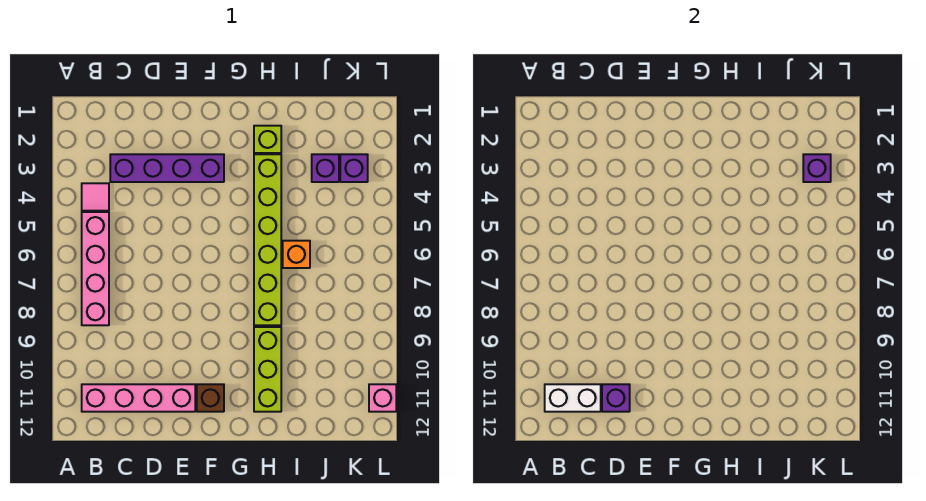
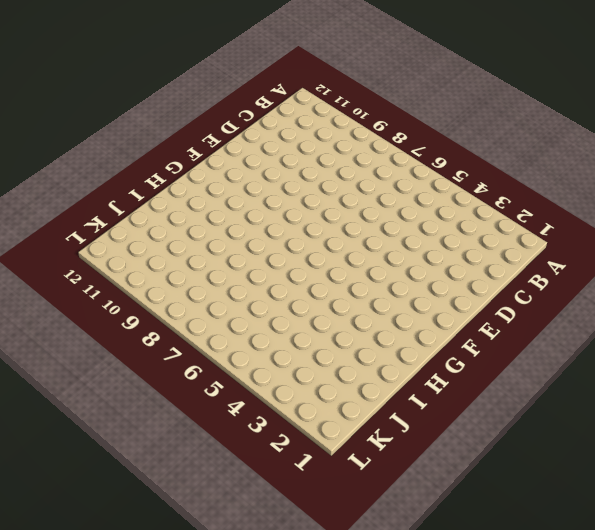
none -> pink tile B4 level 1
none -> pink brick B5:B8 level 1
none -> pink brick B11:E11 level 1

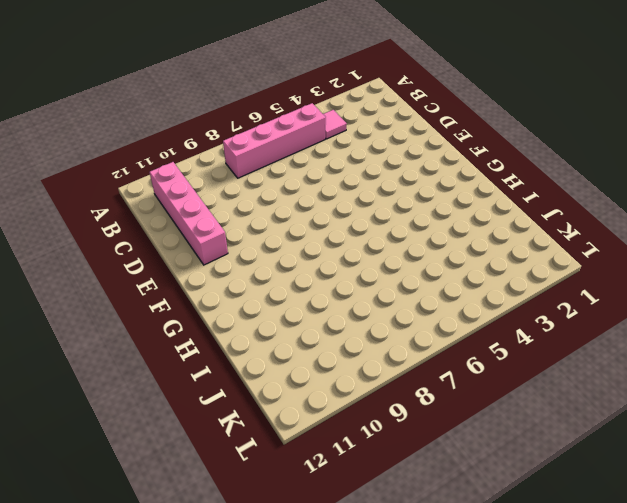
none -> purple brick C3:F3 level 1
none -> brown brick F11 level 1
none -> lime brick H2 level 1

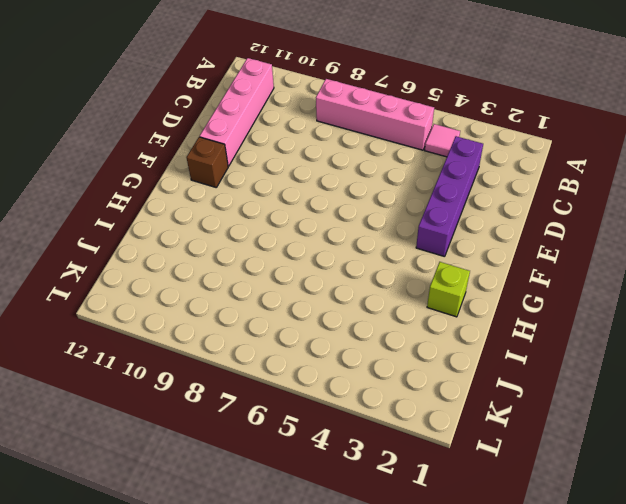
none -> lime brick H3:H8 level 1
none -> lime brick H9:H11 level 1
none -> orange brick I6 level 1

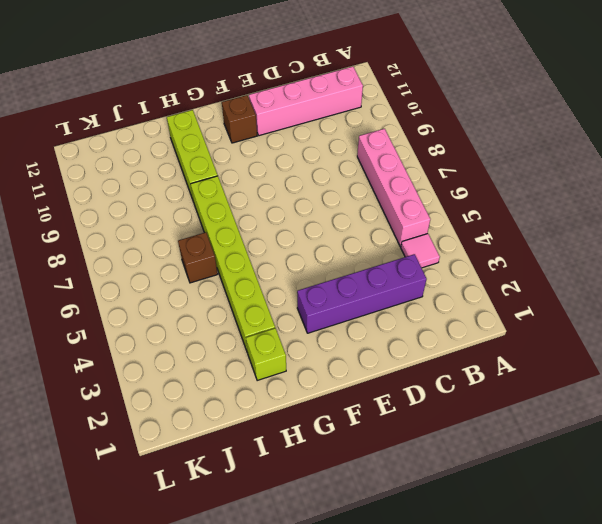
brown brick I6 level 1 -> orange brick I6 level 1
none -> purple brick J3 level 1
none -> purple brick K3 level 1
none -> pink brick L11 level 1

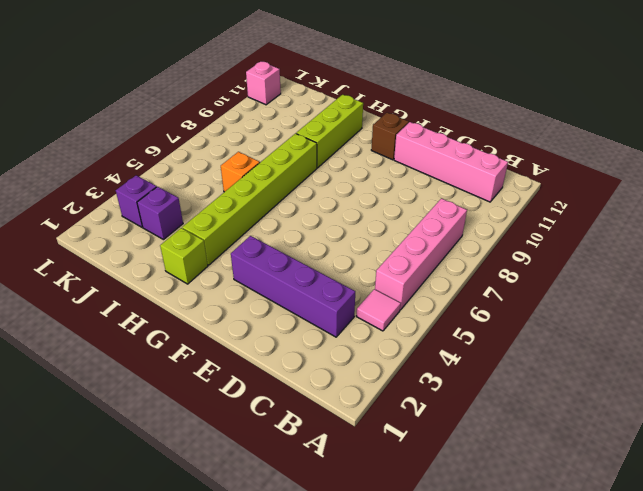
none -> white brick B11:C11 level 2
none -> purple brick D11 level 2
none -> purple brick K3 level 2

